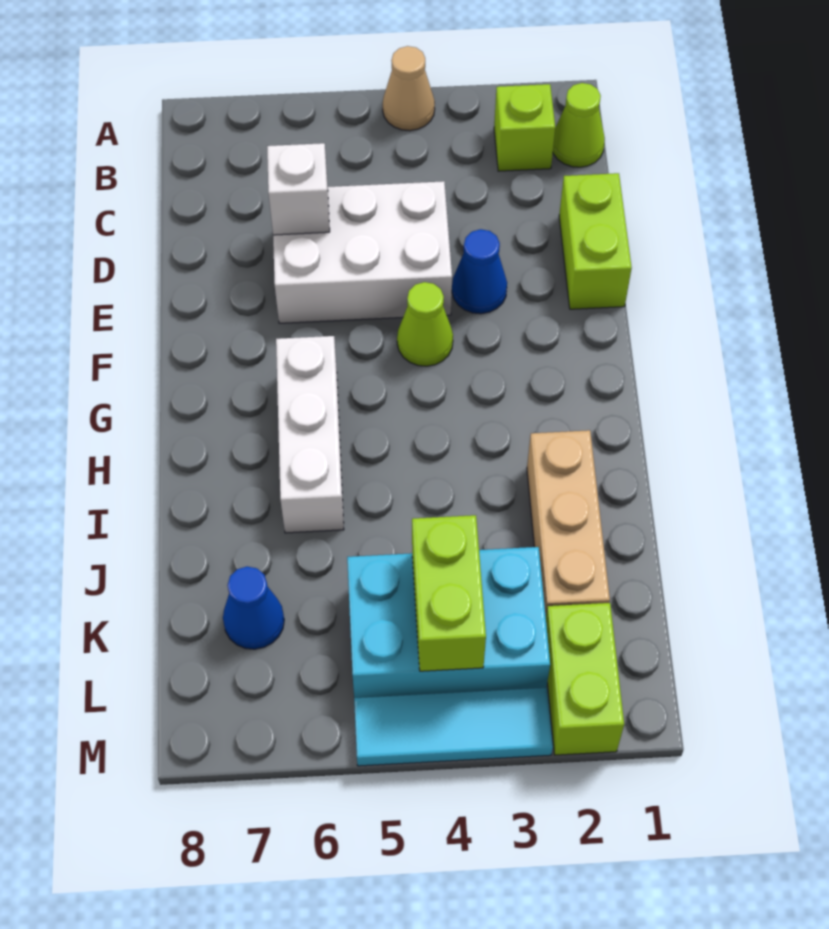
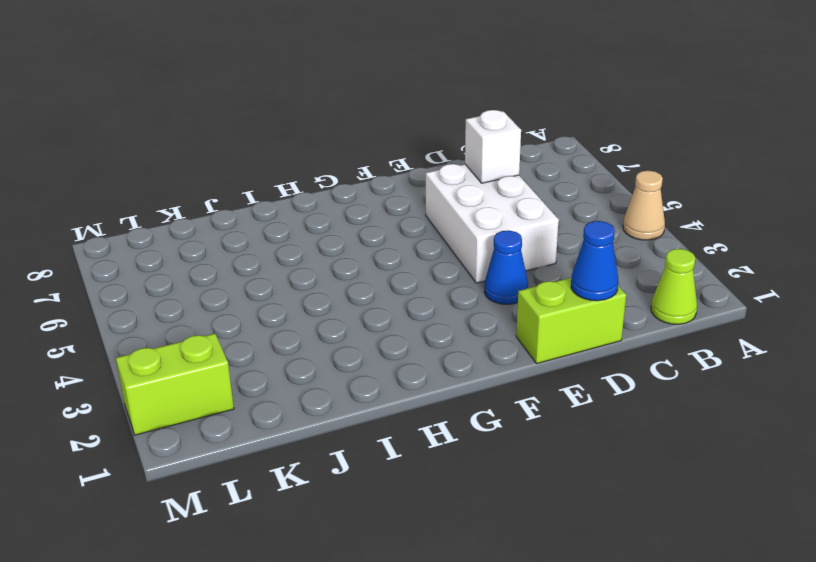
blue cone D1 level 2 -> blue cone K7 level 1
none -> lime brick B2 level 1
none -> lime cone F4 level 1
none -> white brick G6:I6 level 1

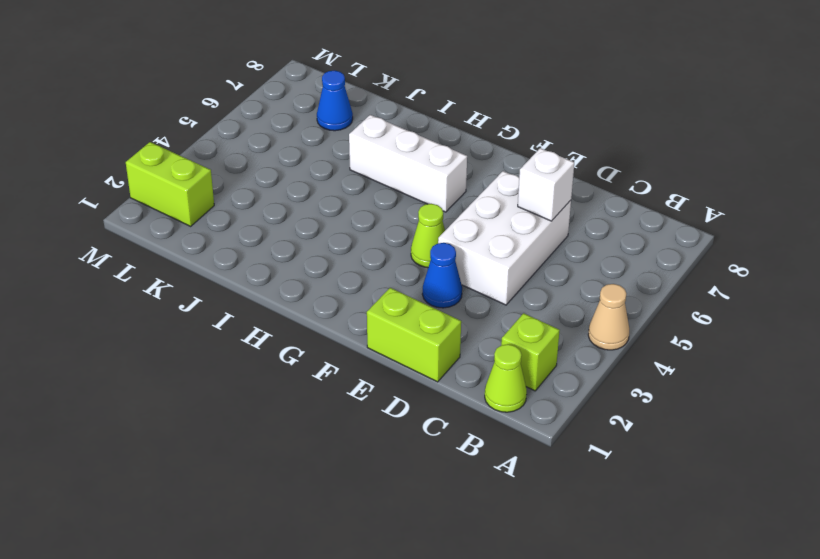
none -> tan brick I2:K2 level 1
none -> cyan brick K3:L5 level 1
none -> cyan tile M3:M5 level 1

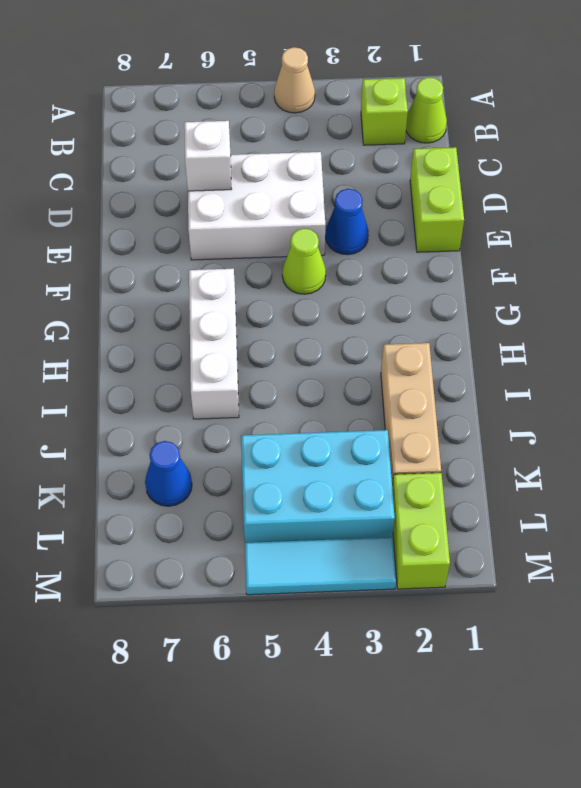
none -> lime brick K4:L4 level 2

